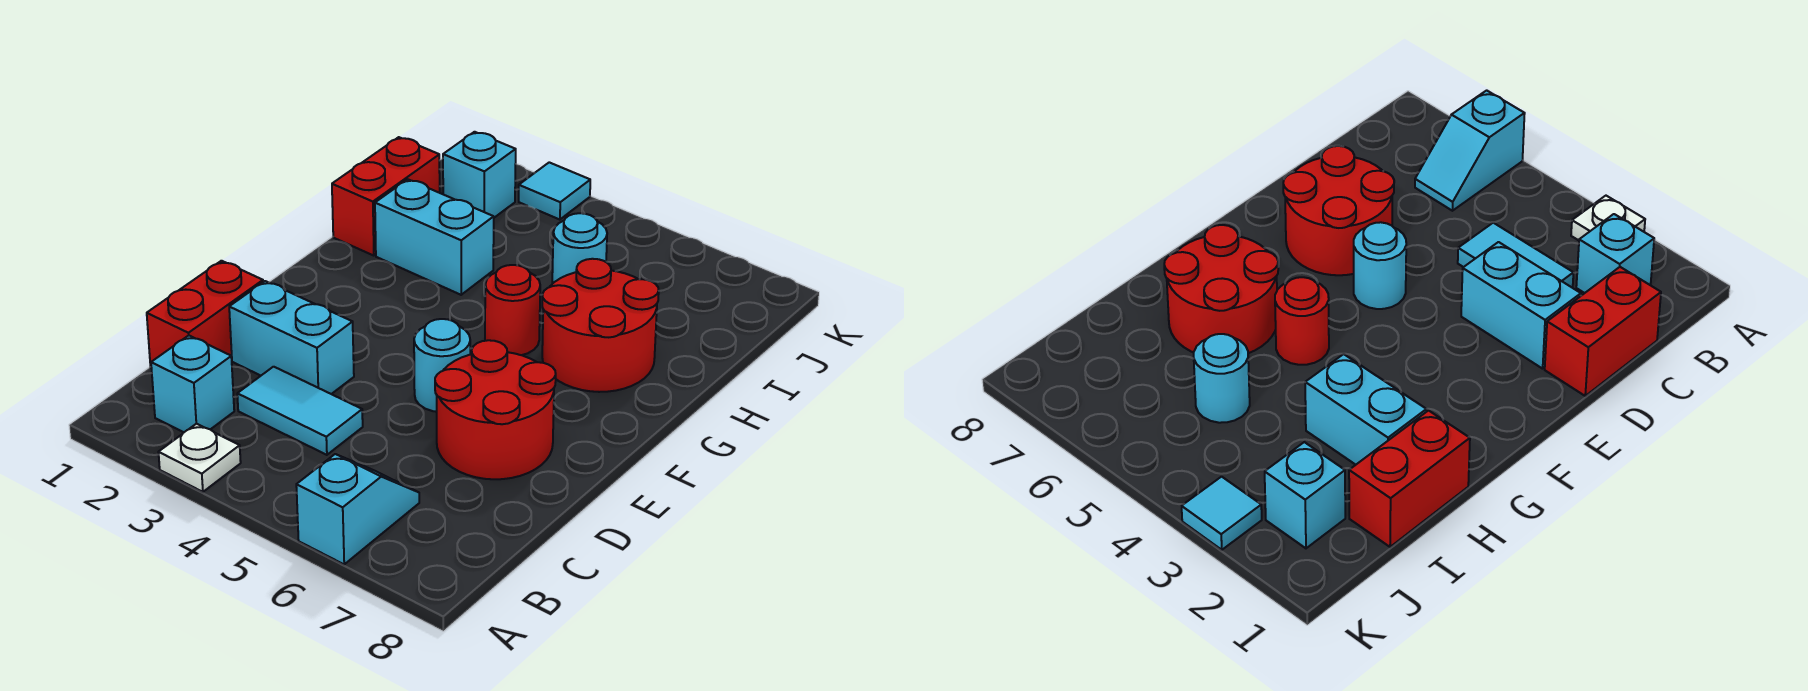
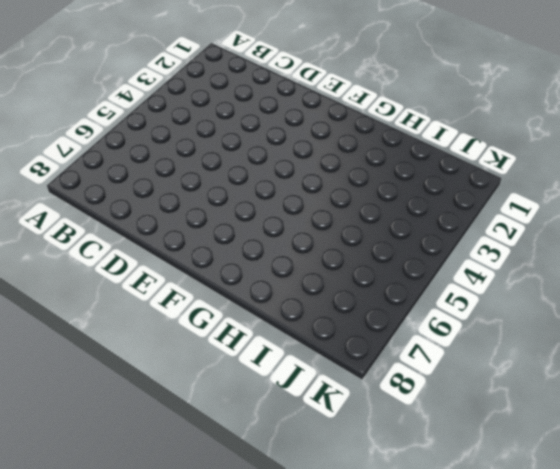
none -> white plate A3 level 1
none -> cyan slope A6:B6 level 1 top A
none -> cyan brick B2 level 1

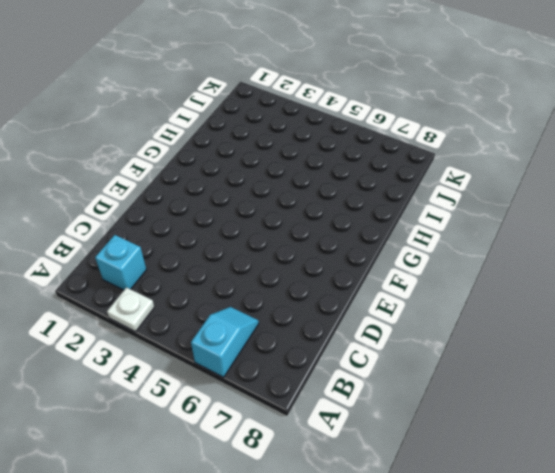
none -> red brick C1:D1 level 1
none -> cyan tile C3:C4 level 1
none -> cyan brick D2:D3 level 1

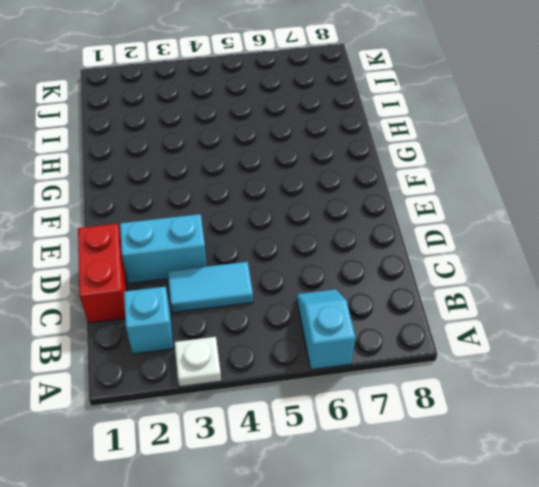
none -> red round brick D6:E7 level 1
none -> cyan round brick E5 level 1
none -> red round brick G5 level 1

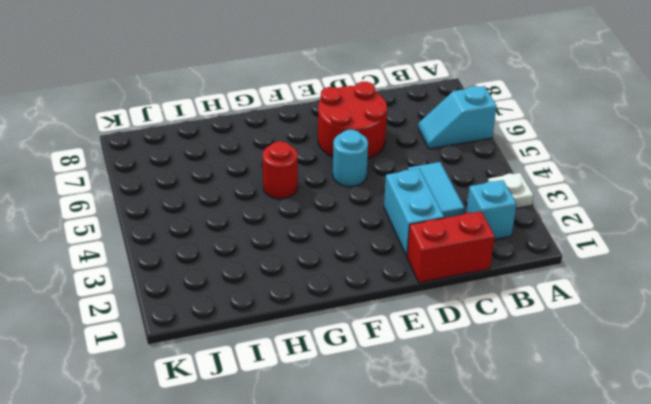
none -> red round brick G6:H7 level 1
none -> red brick H1:I1 level 1
none -> cyan brick H2:H3 level 1

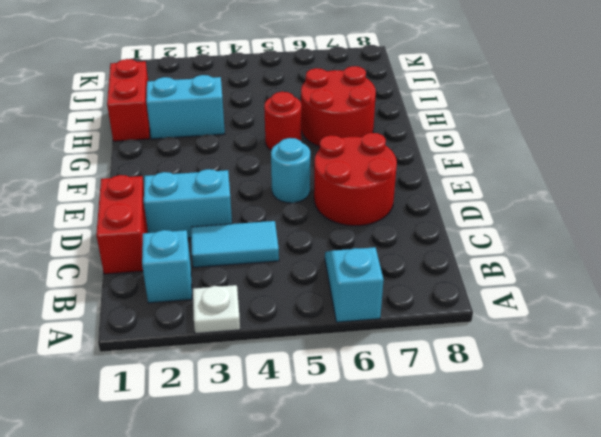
none -> cyan round brick I5 level 1
none -> cyan brick J2 level 1
none -> cyan tile K3 level 1

